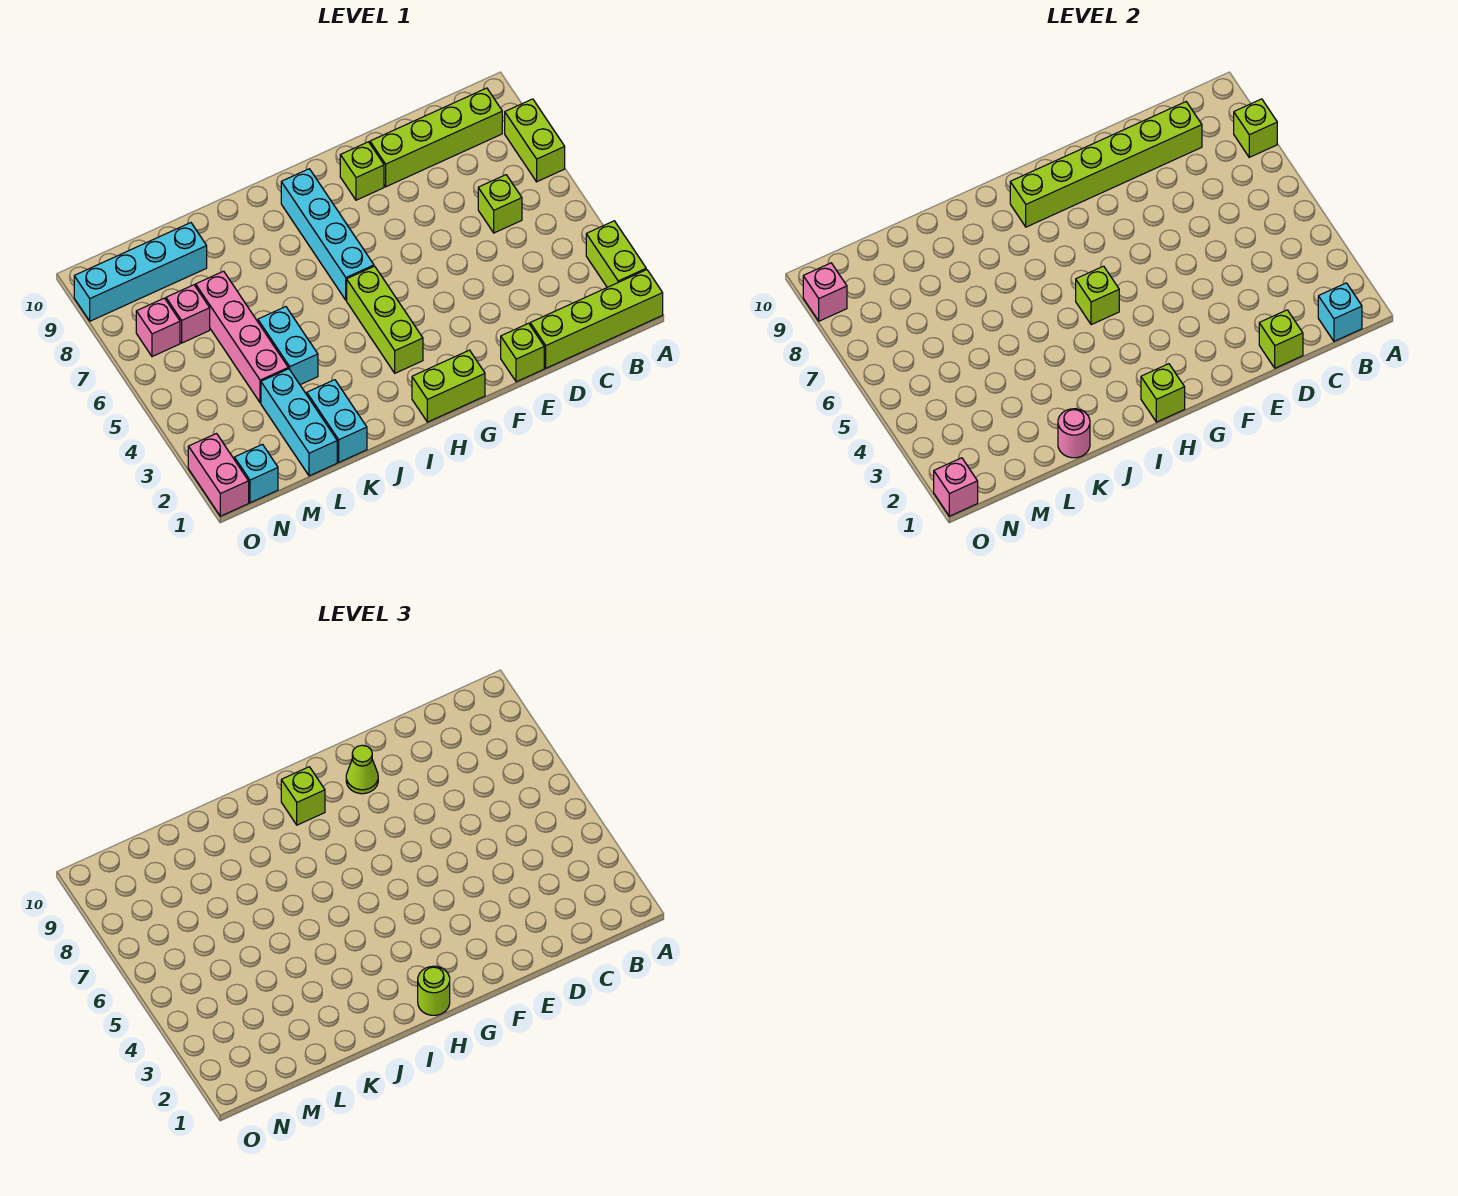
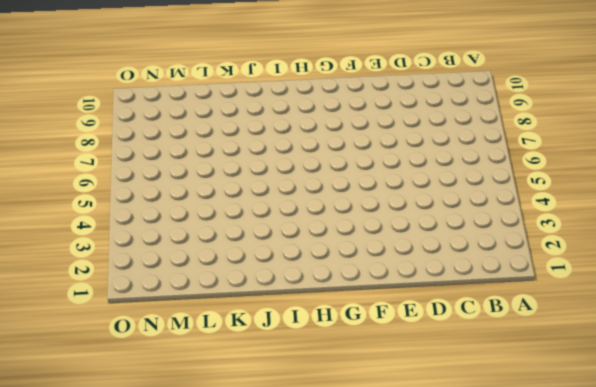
none -> lime brick A1:D1 level 1
none -> lime brick A2:A3 level 1
none -> lime brick A7:A8 level 1
none -> lime brick B9:E9 level 1

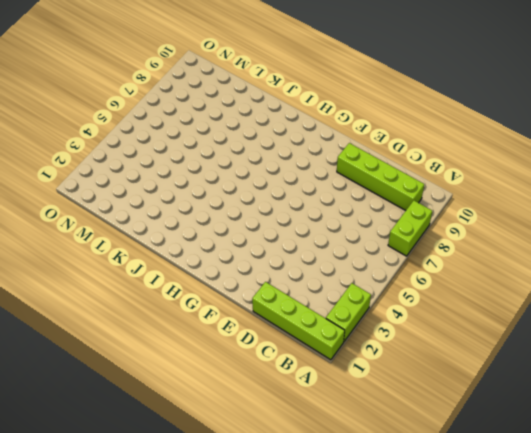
none -> lime brick C6 level 1
none -> lime brick E1 level 1
none -> lime brick F9 level 1
none -> lime brick G1:H1 level 1

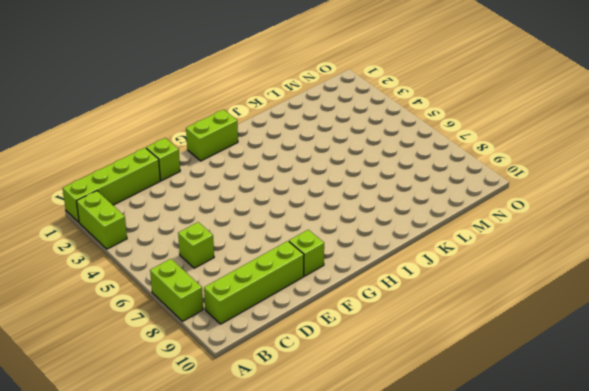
none -> lime brick H3:H5 level 1
none -> cyan brick H6:H9 level 1
none -> cyan brick K1:K2 level 1
none -> cyan brick K4:K5 level 1

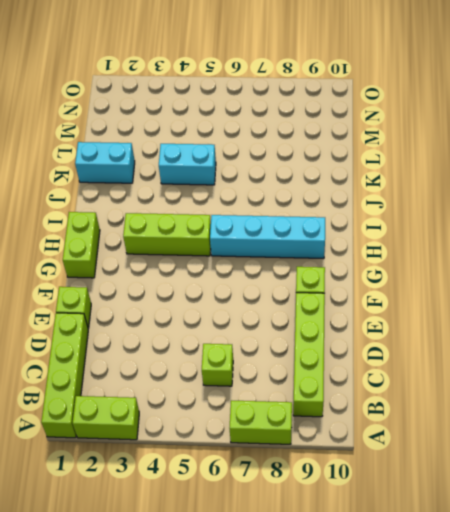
none -> cyan brick L1:L3 level 1
none -> pink brick L4:L7 level 1
none -> cyan brick L9:O9 level 1
none -> pink brick M7 level 1

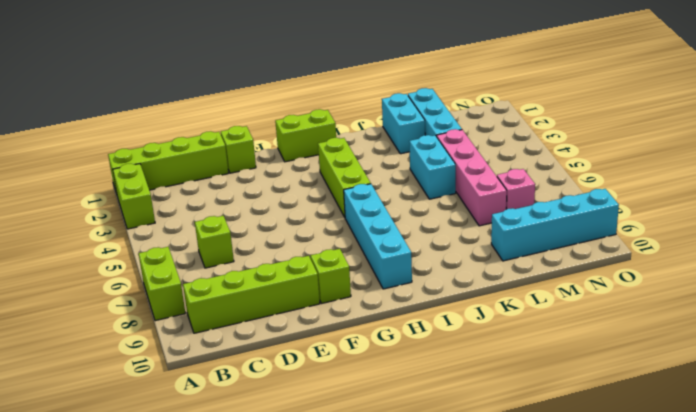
none -> cyan brick N1 level 1
none -> pink brick N7 level 1
none -> pink brick O1:O2 level 1
none -> lime brick A8 level 2

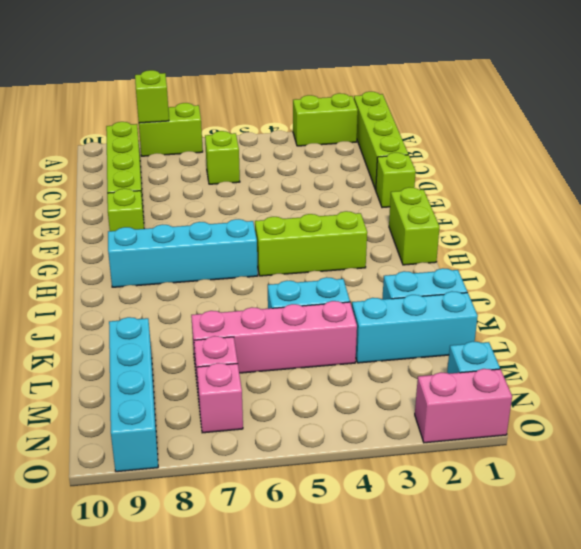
none -> cyan brick B1 level 2
none -> lime brick C9:H9 level 2
none -> lime brick D1 level 2
none -> lime brick H1 level 2

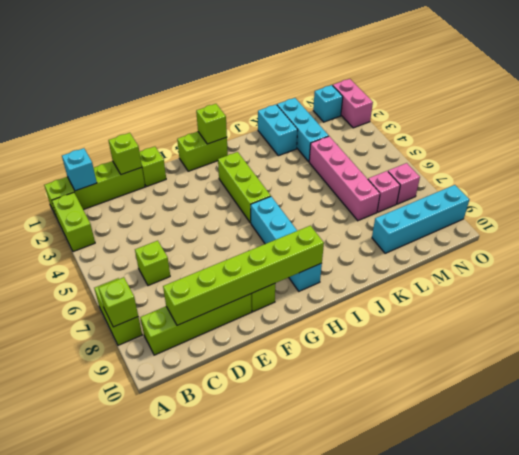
none -> cyan brick K4:K5 level 1
none -> lime brick H5 level 2
none -> pink round brick K1 level 2
none -> pink brick O1 level 2

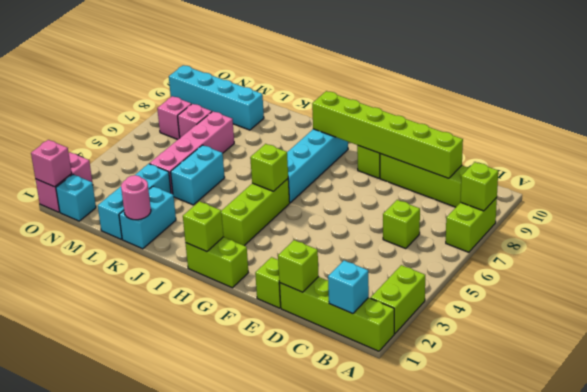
none -> pink brick O9 level 2
none -> lime cone F9 level 3
none -> lime round brick H1 level 3
none -> lime brick H9 level 3

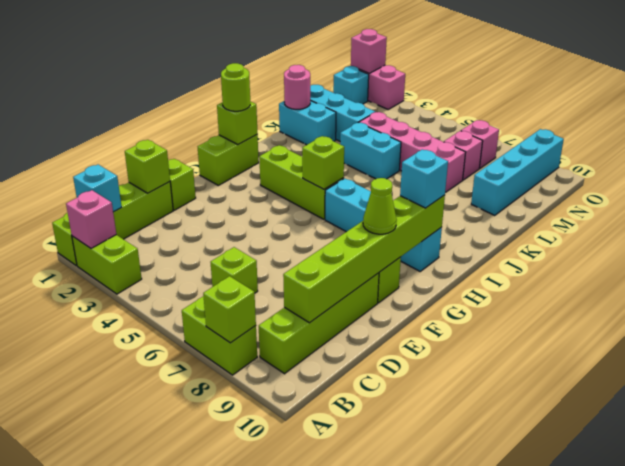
pink brick A2 level 2 -> pink brick O9 level 2
cyan brick H9 level 3 -> lime brick H9 level 3

